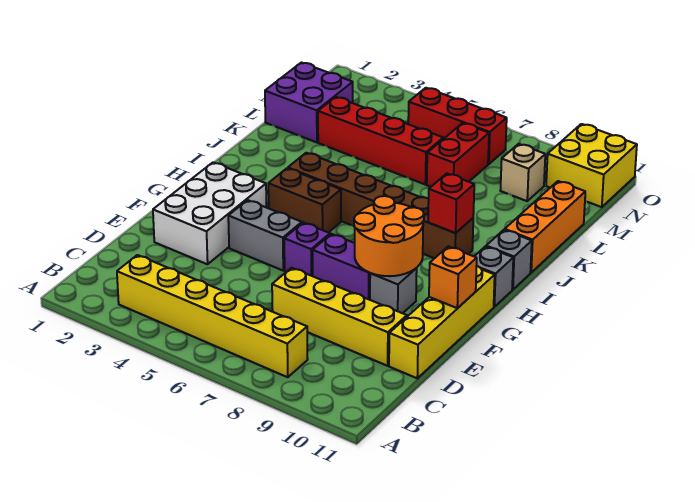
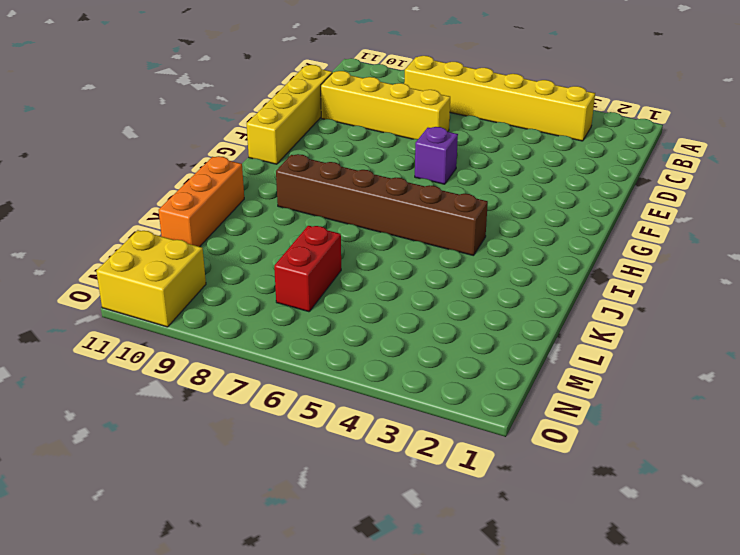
none -> white brick E2:G3 level 1
none -> grey brick F4:F5 level 1
none -> purple brick F7:F8 level 1

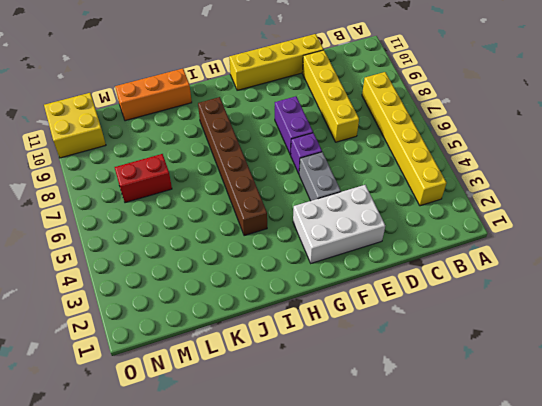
none -> grey brick F9 level 1
none -> brown brick H4:H5 level 1
none -> grey brick H11 level 1

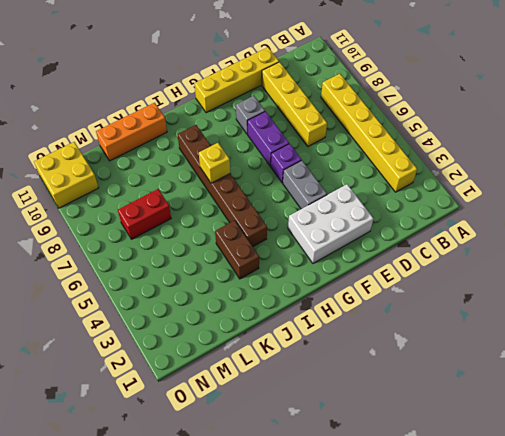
yellow brick I7 level 2 -> none
brown brick J3:J4 level 1 -> brown brick H4:H5 level 1
none -> grey brick H11 level 1
none -> grey brick I11 level 1
none -> purple brick L1:M2 level 1

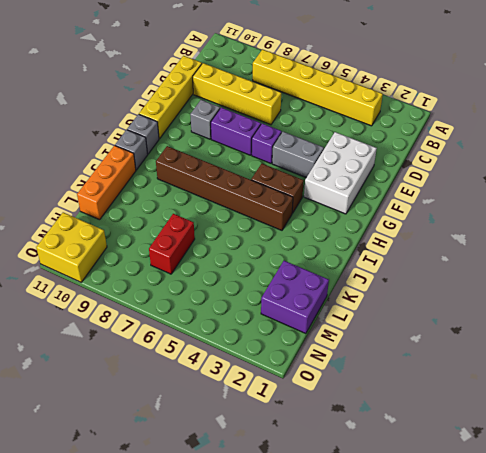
none -> red brick L3:L6 level 1
none -> tan brick M9 level 1
none -> red brick N5:N7 level 1

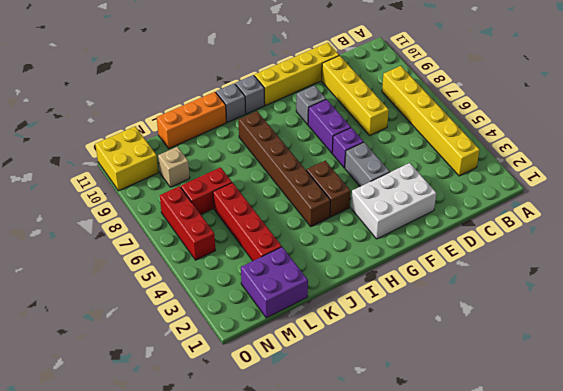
none -> orange round brick F8:G9 level 2
none -> orange brick F11 level 2
none -> red brick I9 level 2

